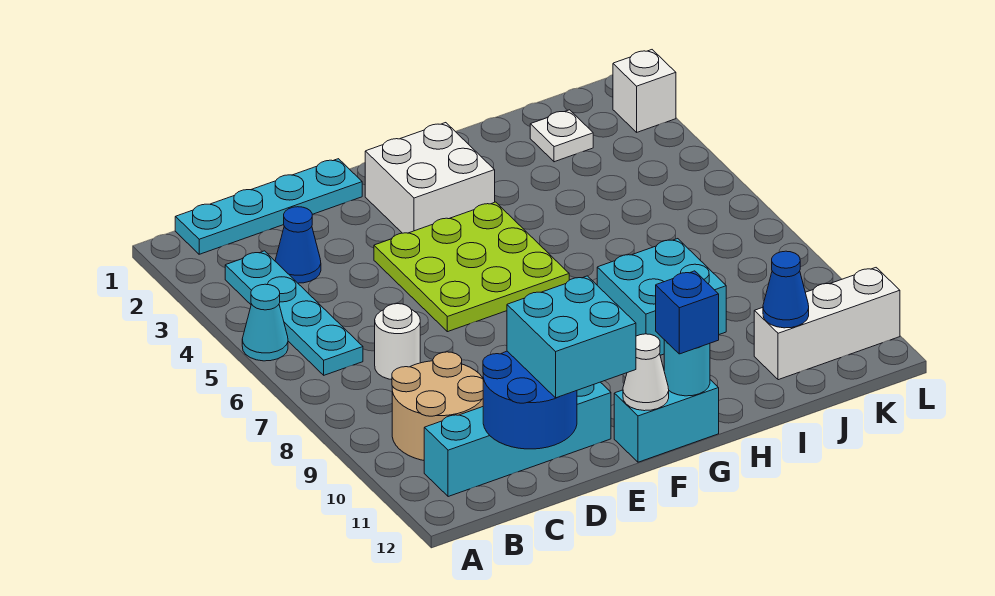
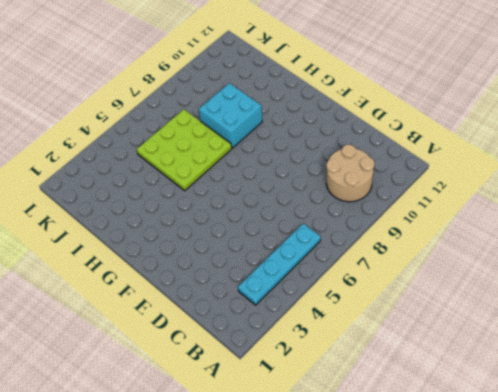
lime plate H5:J7 level 1 -> lime plate E4:G6 level 1
none -> cyan cone A5 level 1
none -> cyan plate B1:E1 level 1
none -> cyan brick B11:E11 level 1

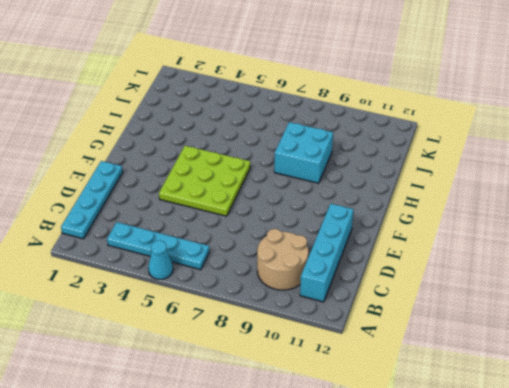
none -> blue cone C3 level 1
none -> white round brick C7 level 1
none -> white brick F2:G3 level 1

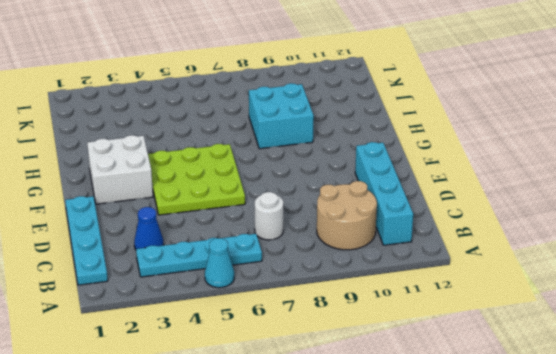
none -> cyan brick F12:G12 level 1
none -> white plate J2 level 1
none -> white brick J11:L11 level 1

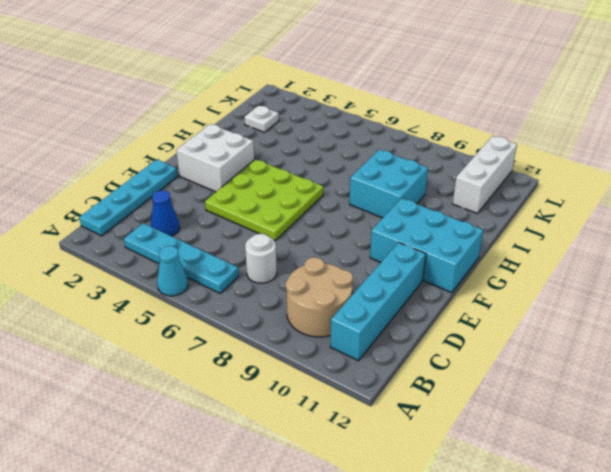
cyan brick F10:G12 level 1 -> cyan brick F12:G12 level 1
none -> white brick L2 level 1
none -> blue round brick C11:D12 level 2
none -> white cone F12 level 2

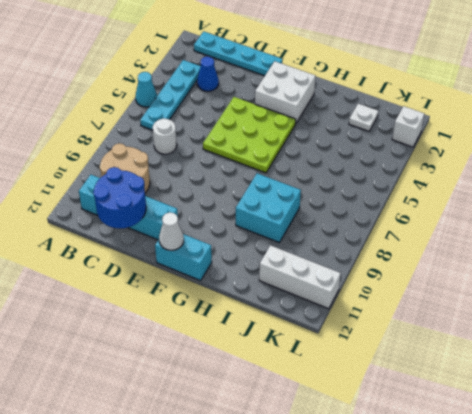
none -> cyan round brick G12 level 2
none -> blue cone J11 level 2
none -> cyan brick D11:E12 level 3

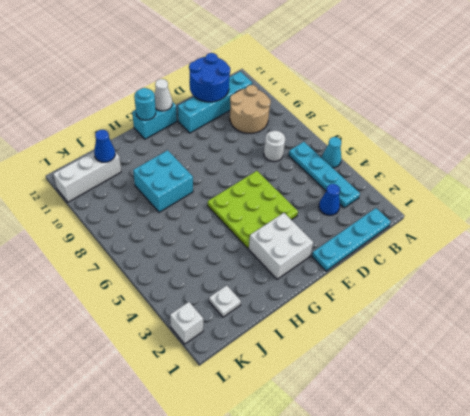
none -> cyan brick D11:E12 level 3
none -> blue brick G12 level 3

